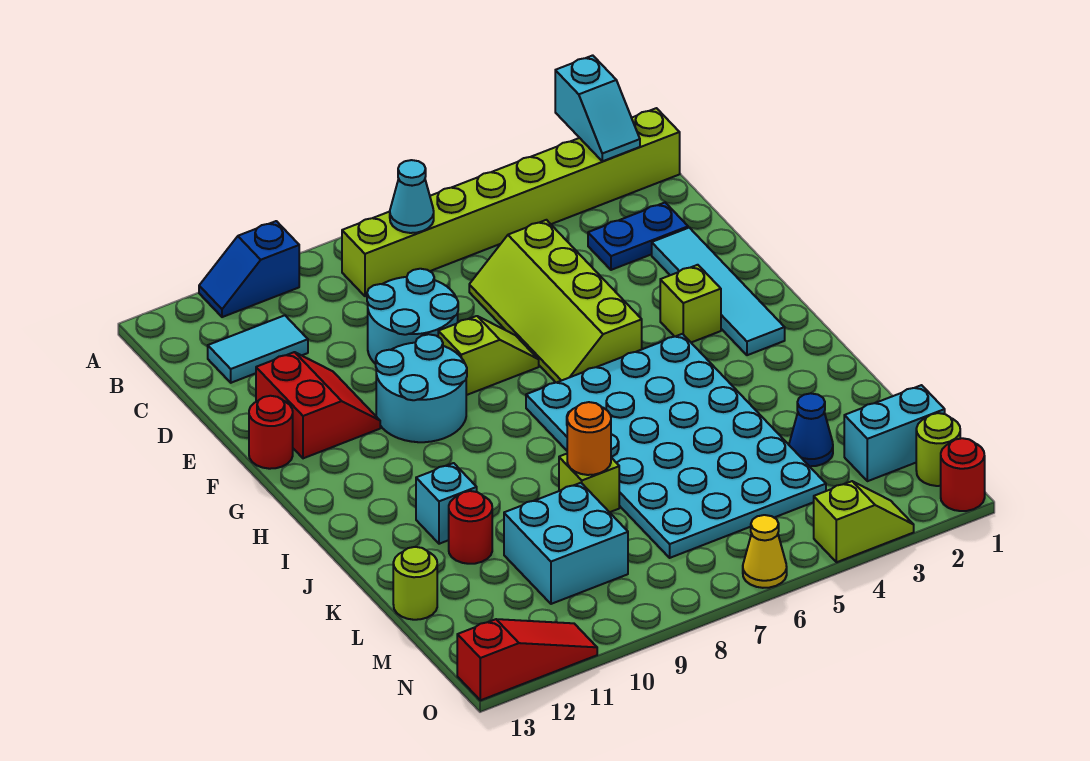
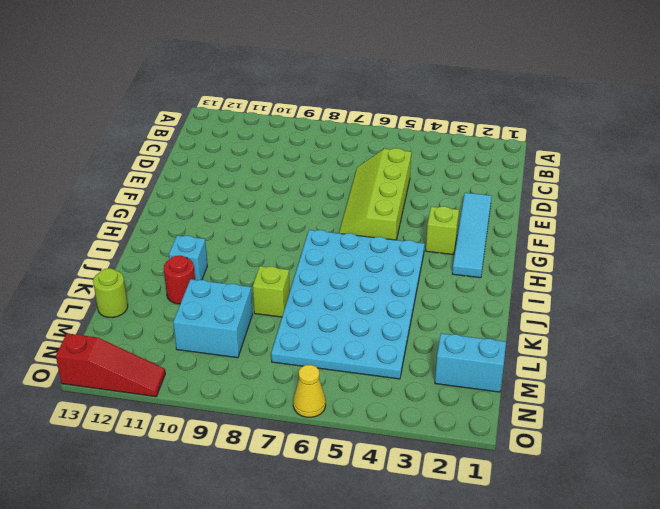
none -> blue slope A10:A11 level 1 top 10
none -> lime brick B1:B8 level 1
none -> cyan tile C11:C12 level 1

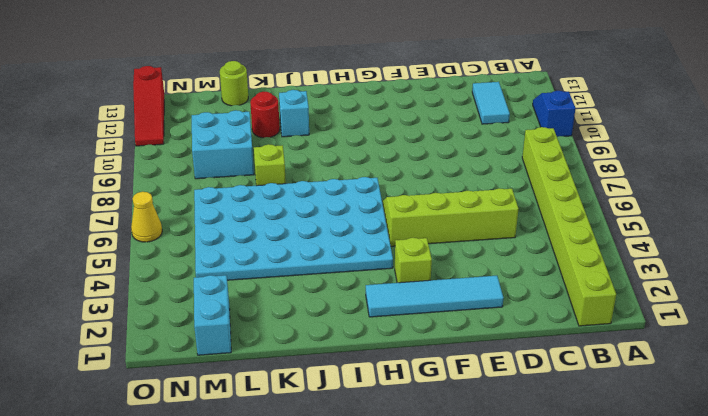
none -> blue plate D2:D3 level 1
none -> cyan round brick D8:E9 level 1
none -> red slope E11:F12 level 1 top 12

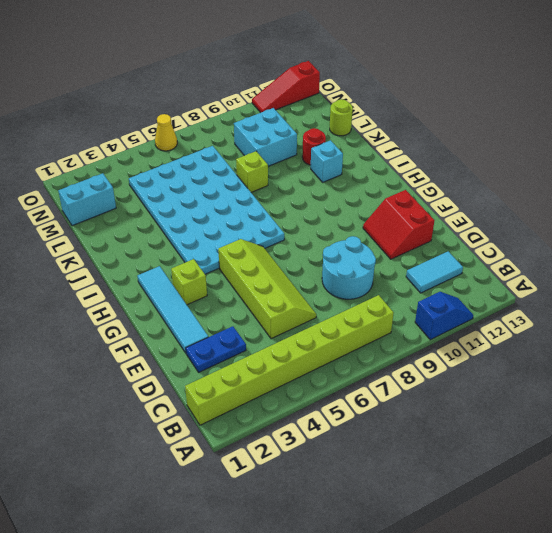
none -> lime slope F7:F8 level 1 top 8
none -> cyan round brick F9:G10 level 1
none -> red round brick F13 level 1

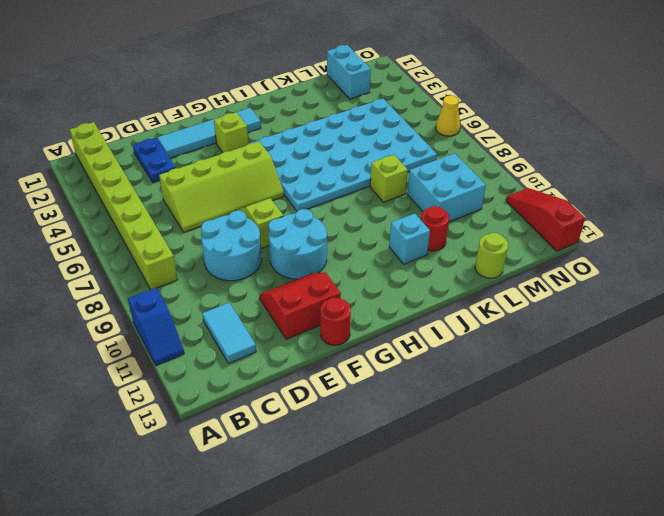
none -> blue cone L3 level 1
none -> lime round brick N1 level 1
none -> red round brick O1 level 1

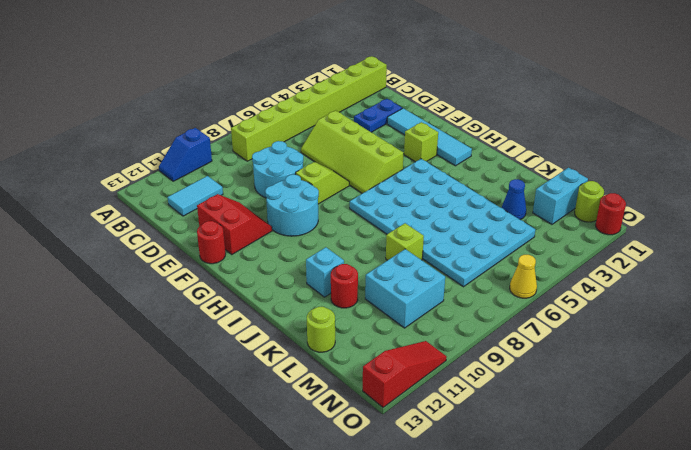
none -> lime slope O3:O4 level 1 top 4
none -> cyan slope A2:B2 level 2 top A
none -> cyan cone B7 level 2

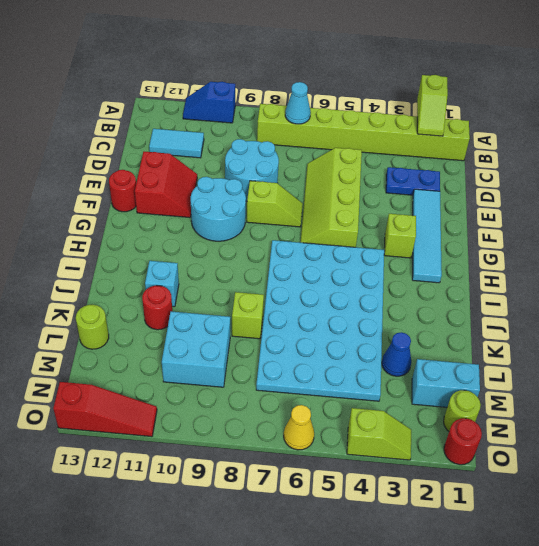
lime slope A2:B2 level 2 top A -> cyan slope A2:B2 level 2 top A
none -> orange round brick K8 level 2

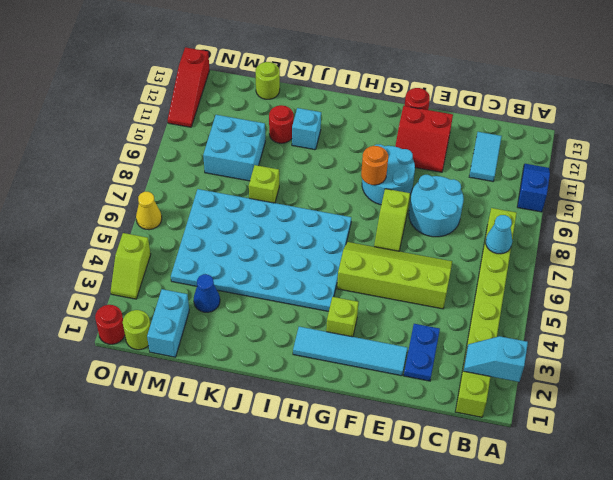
orange round brick G9 level 2 -> orange round brick K8 level 2

